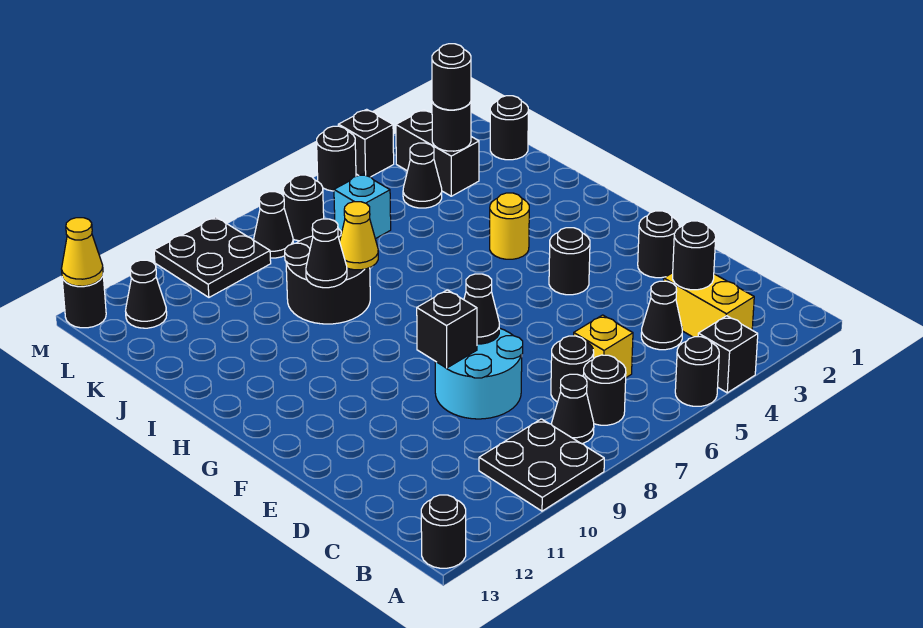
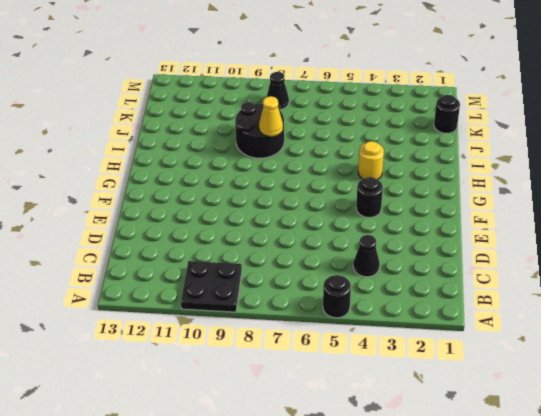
none -> black brick A4 level 1
none -> black round brick A13 level 1
none -> yellow brick B3:C3 level 1
none -> black round brick B7 level 1

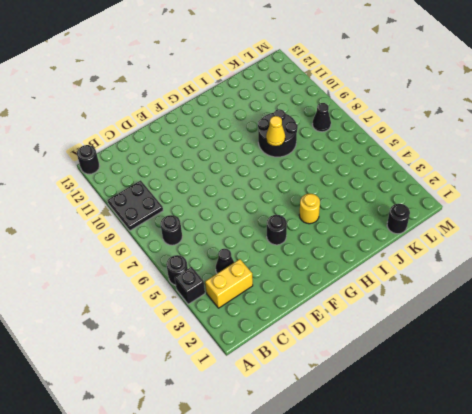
none -> black cone B8 level 1
none -> yellow brick C6 level 1
none -> black round brick C7 level 1
none -> cyan round brick D8:E9 level 1

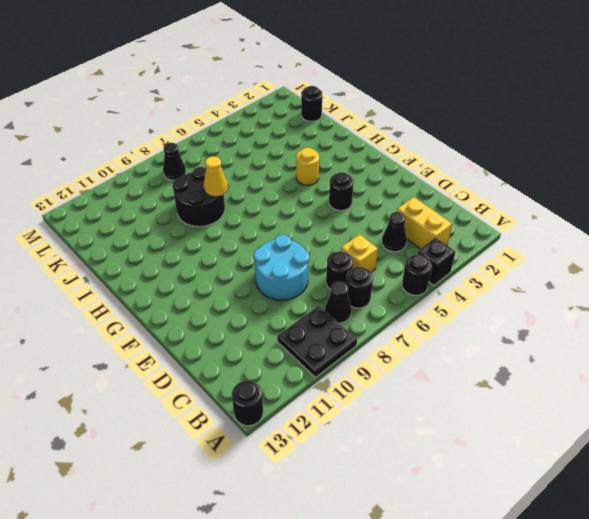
none -> black round brick E2 level 1
none -> black brick K3:L3 level 1
none -> black cone K4 level 1
none -> cyan brick K6 level 1

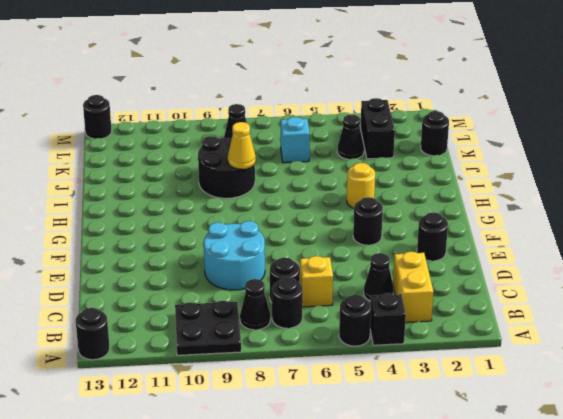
none -> black round brick L7 level 1
none -> black plate L9:M10 level 1
none -> black cone L12 level 1
none -> black brick M4 level 1

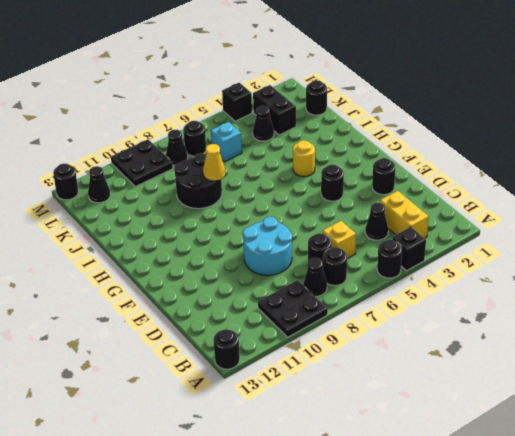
none -> black round brick M5 level 1
none -> black round brick C3 level 2
none -> black cone E8 level 2
none -> black brick E9 level 2

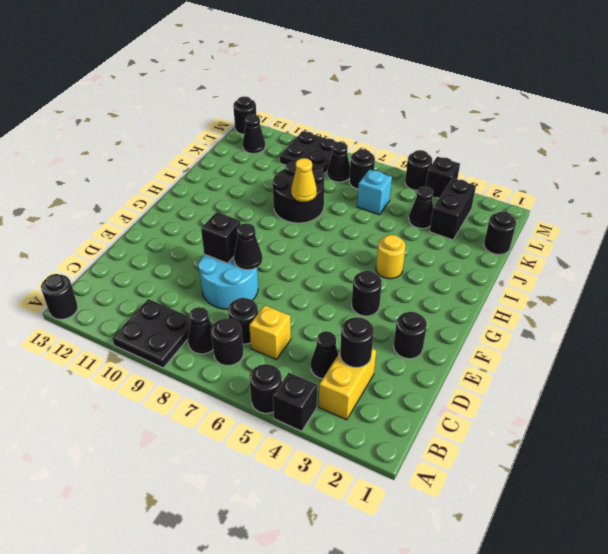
none -> black cone I9 level 2
none -> black round brick K3 level 2
none -> yellow cone M13 level 2
none -> black round brick K3 level 3

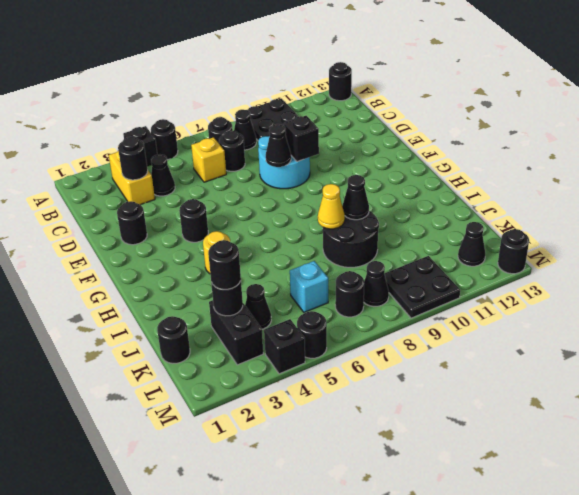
none -> yellow cone M13 level 2

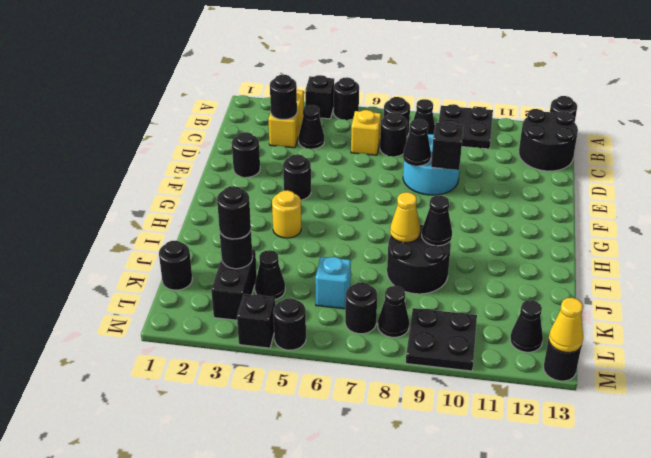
black round brick B12:C13 level 1 -> none

